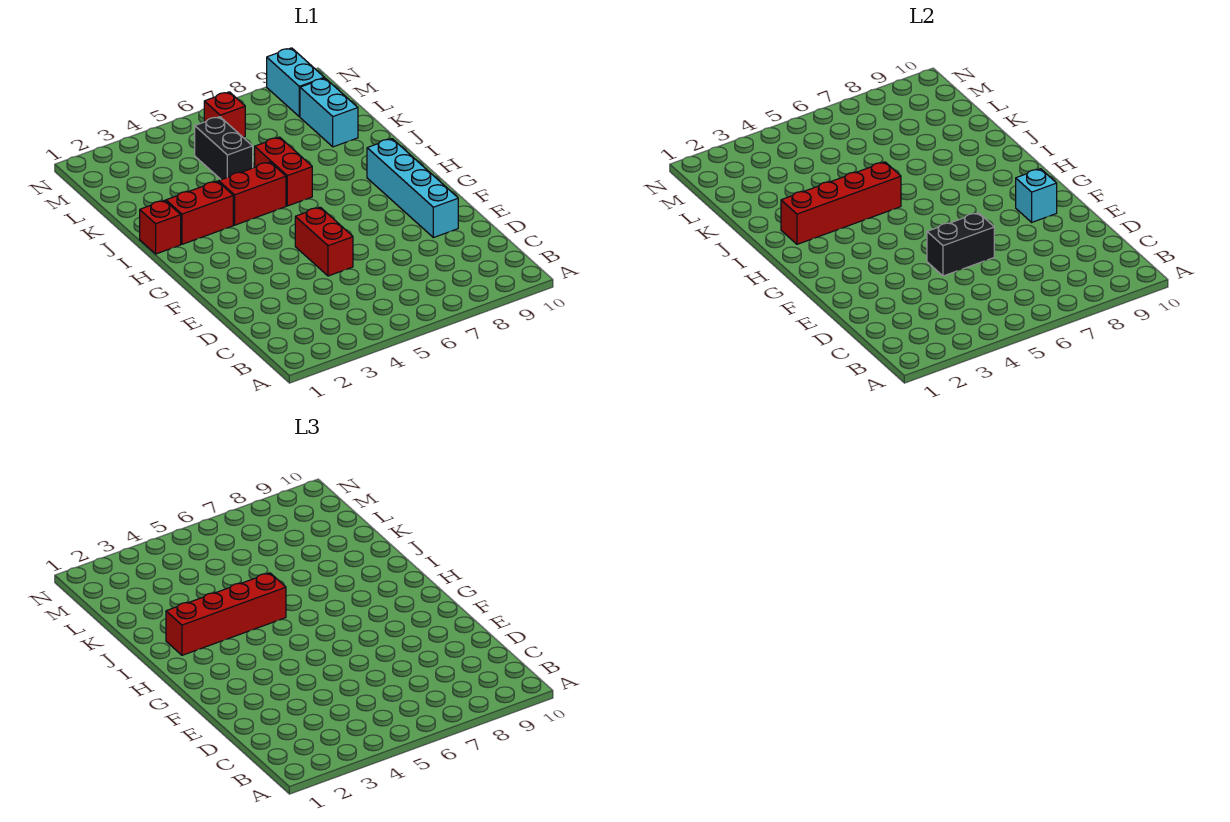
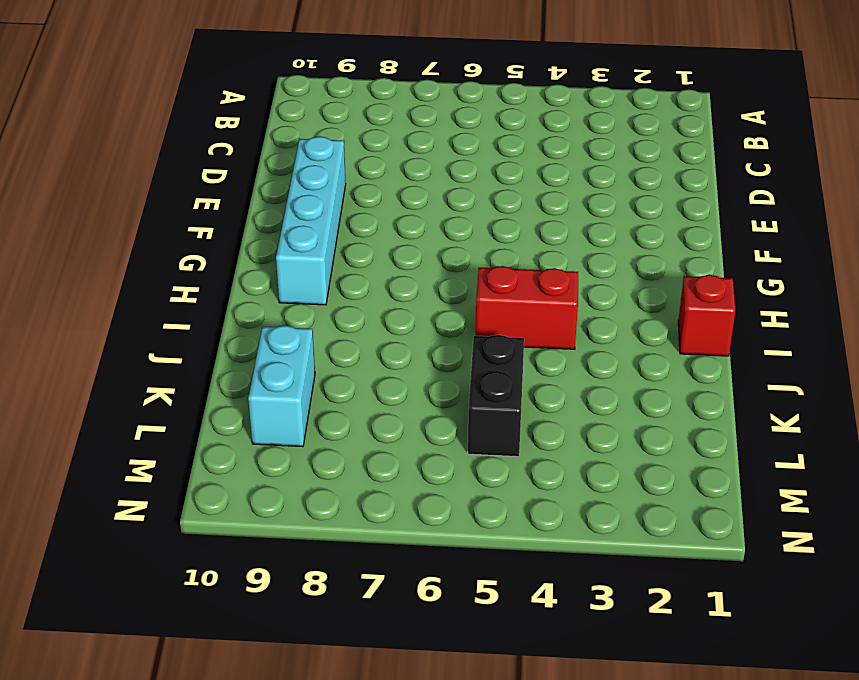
none -> red brick E5:F5 level 1
none -> red brick I2:I3 level 1
none -> red brick I6:J6 level 1

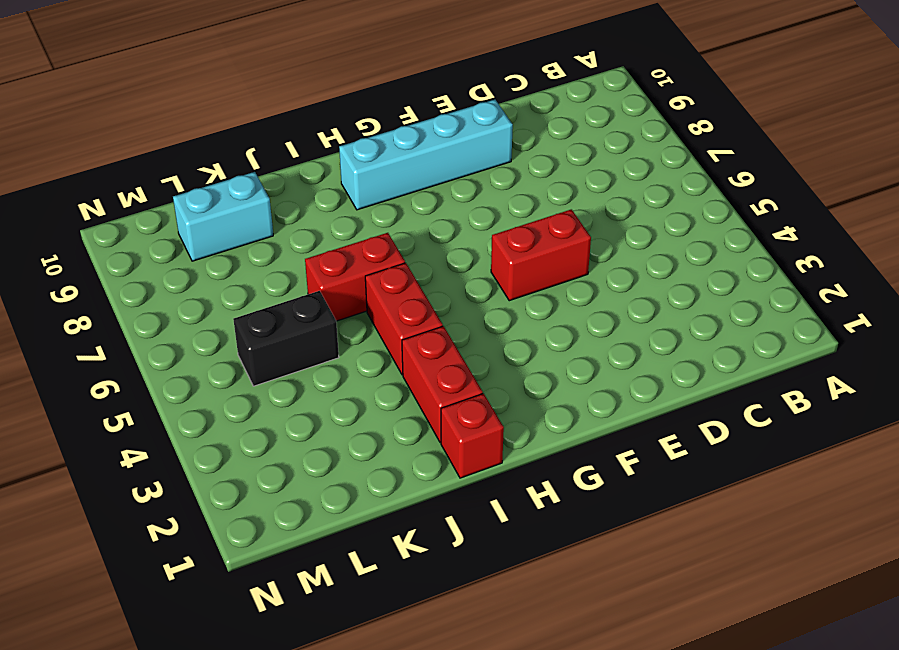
none -> red brick M6 level 1
none -> cyan brick M9:N9 level 1
none -> black brick E5:E6 level 2

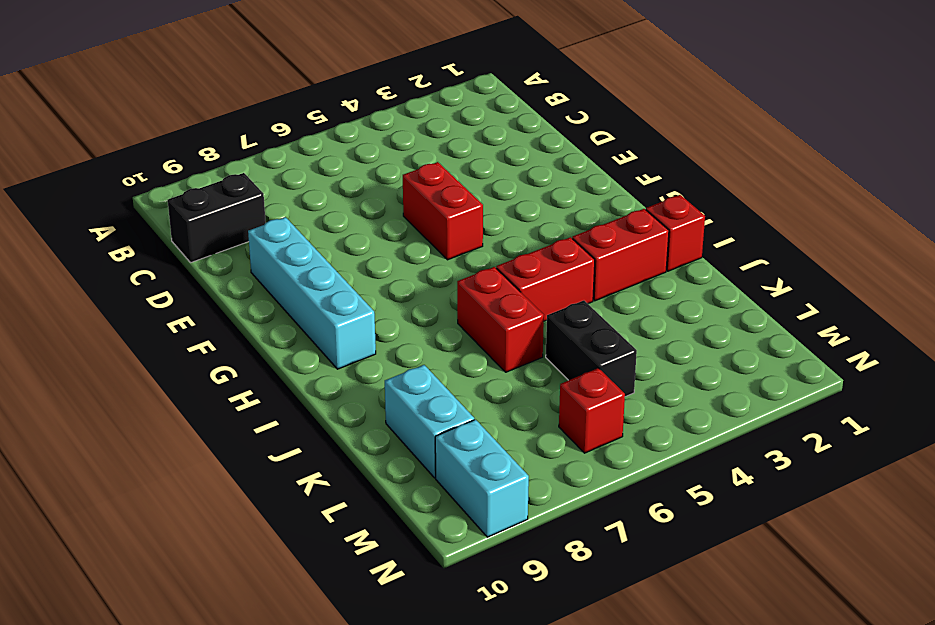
black brick C9:C10 level 1 -> black brick E5:E6 level 2
none -> cyan brick F9 level 2
none -> red brick I2:I5 level 2
none -> red brick I2:I5 level 3

